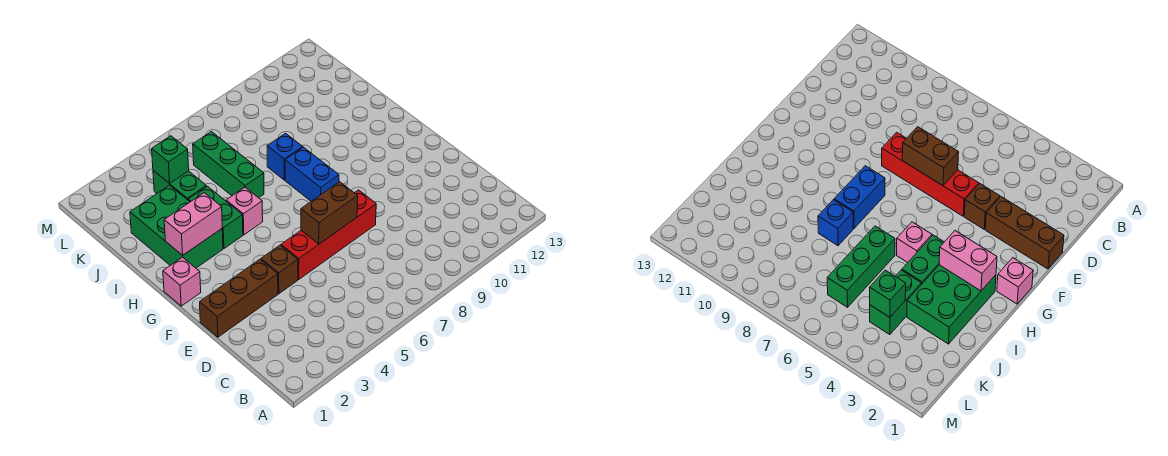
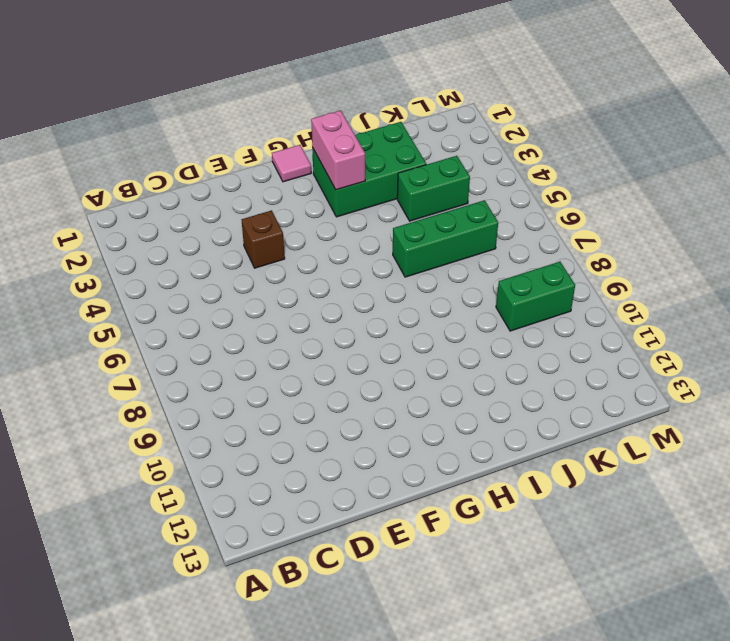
pink tile G1 level 1 -> pink brick G1 level 1
green brick K9:L9 level 1 -> green brick H4:I4 level 1
none -> brown brick E1:E3 level 1
none -> red brick E5:E8 level 1
none -> blue brick G8:H8 level 1

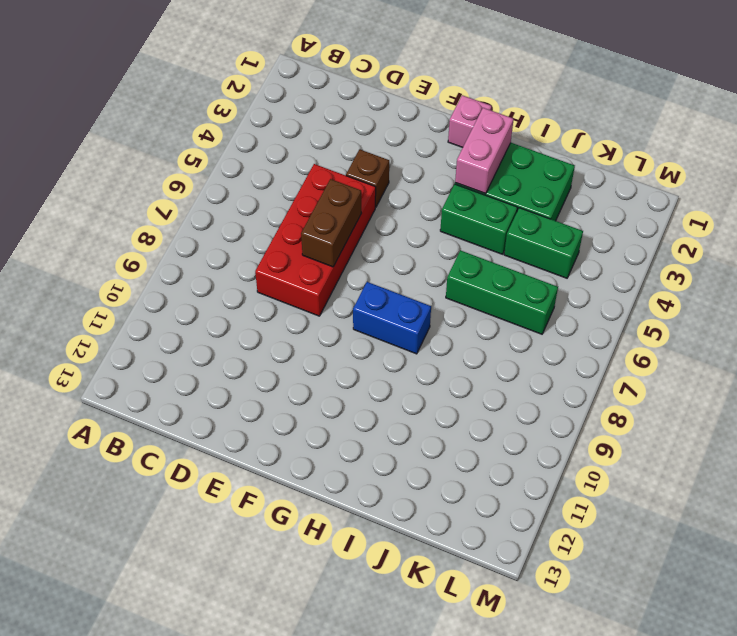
red brick D5:E8 level 1 -> red brick E5:E8 level 1
none -> brown brick E1:E3 level 1
none -> pink brick H5 level 1
none -> blue brick I8 level 1

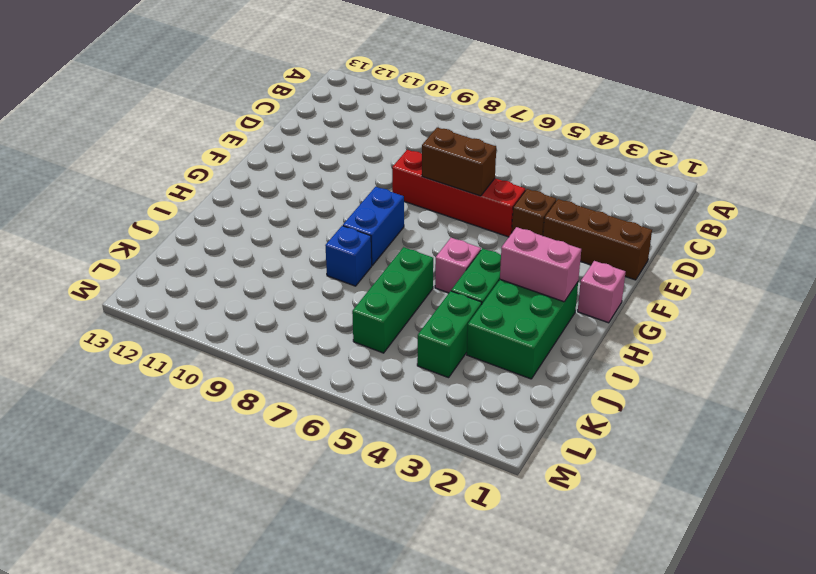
none -> green brick K4 level 2

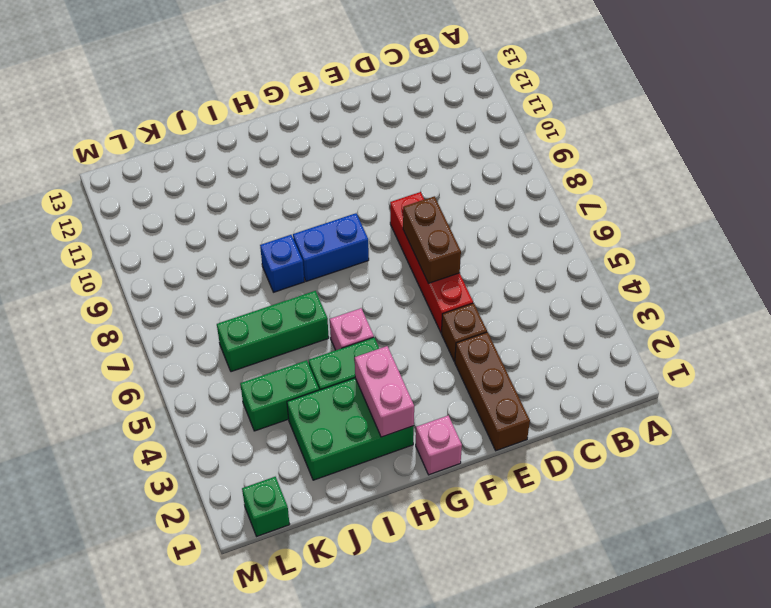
green brick L1 level 1 -> green brick K4 level 2

